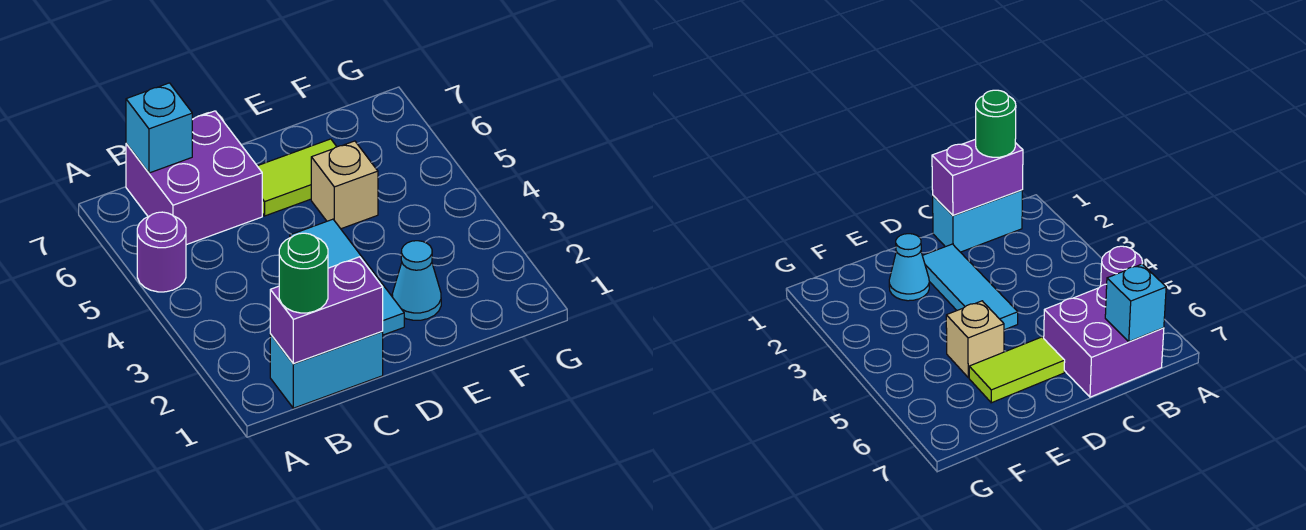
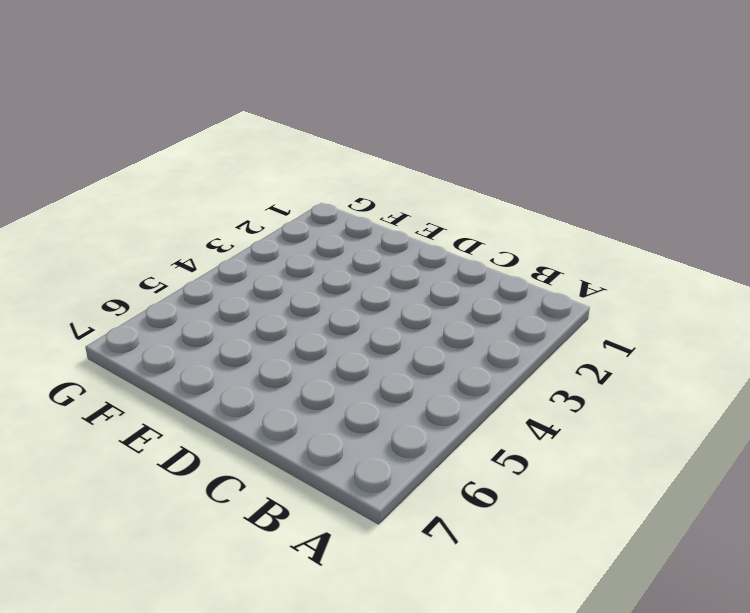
none -> purple round brick A5 level 1
none -> cyan brick B1:C1 level 1

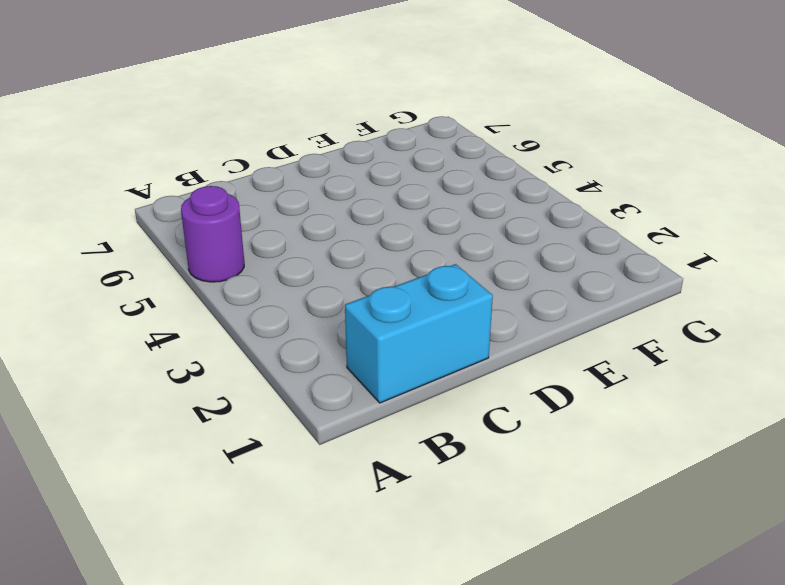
none -> purple brick B6:C7 level 1
none -> cyan tile D2:D4 level 1

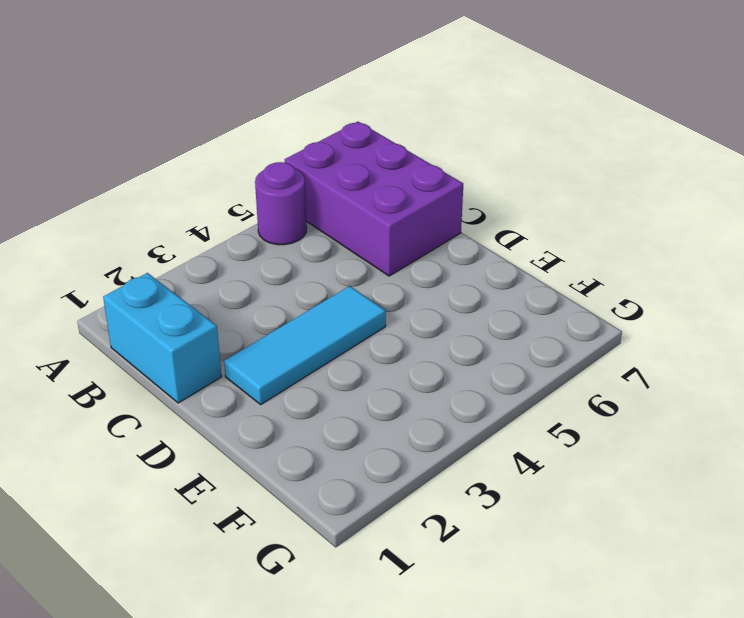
purple brick A6:C7 level 1 -> purple brick B6:C7 level 1
none -> lime tile D6:E6 level 1
none -> cyan cone E2 level 1

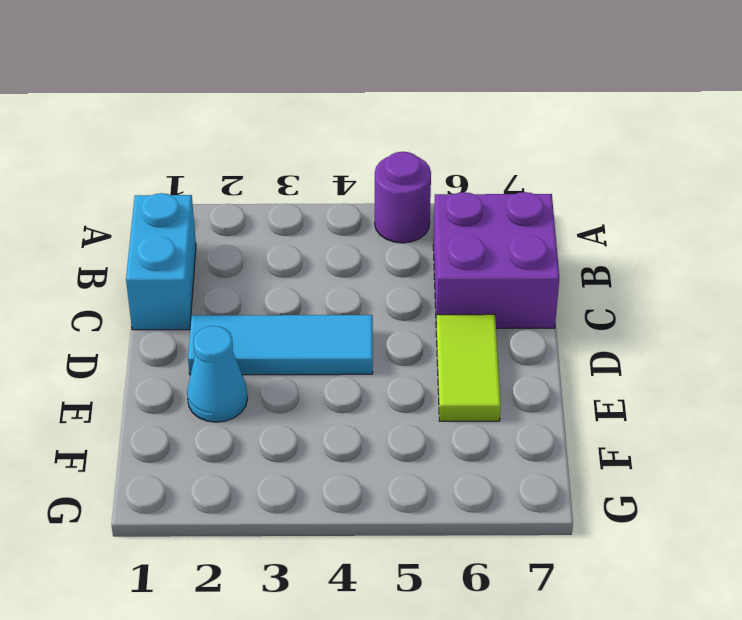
none -> tan brick E5 level 1
none -> purple brick B1:C1 level 2

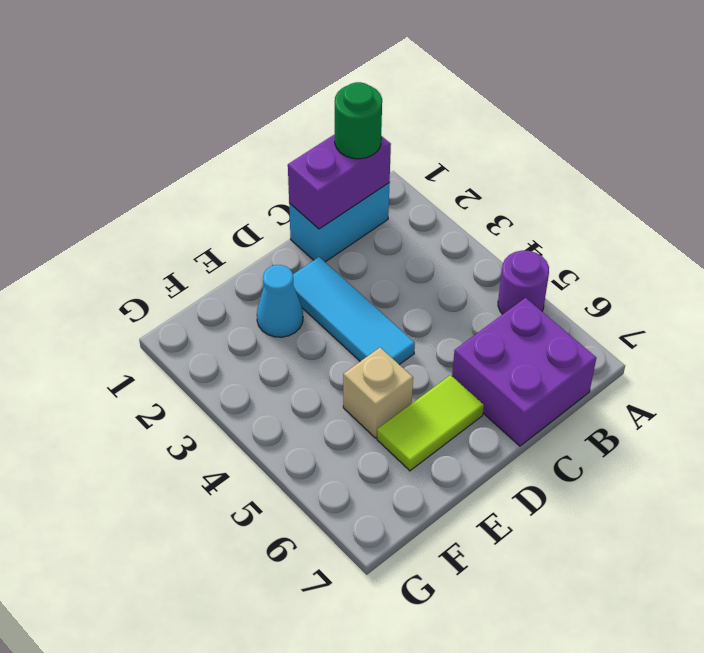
none -> cyan brick B7 level 2

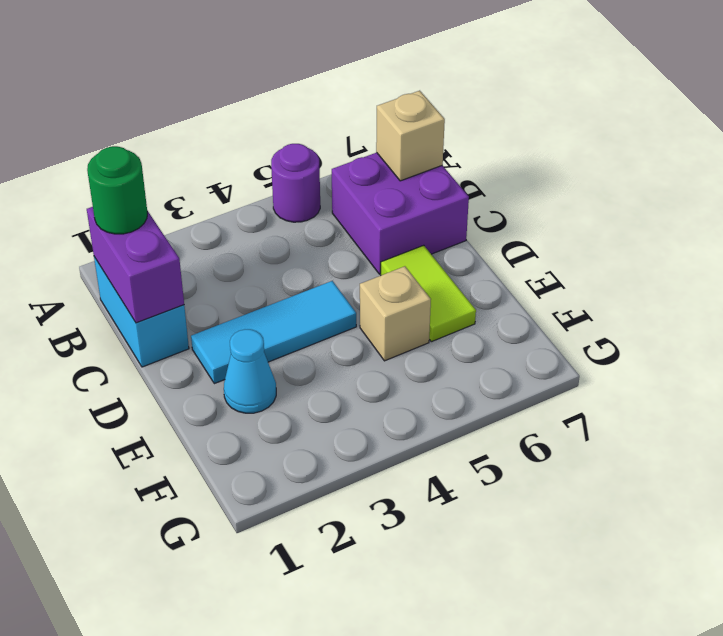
tan brick B7 level 2 -> cyan brick B7 level 2

